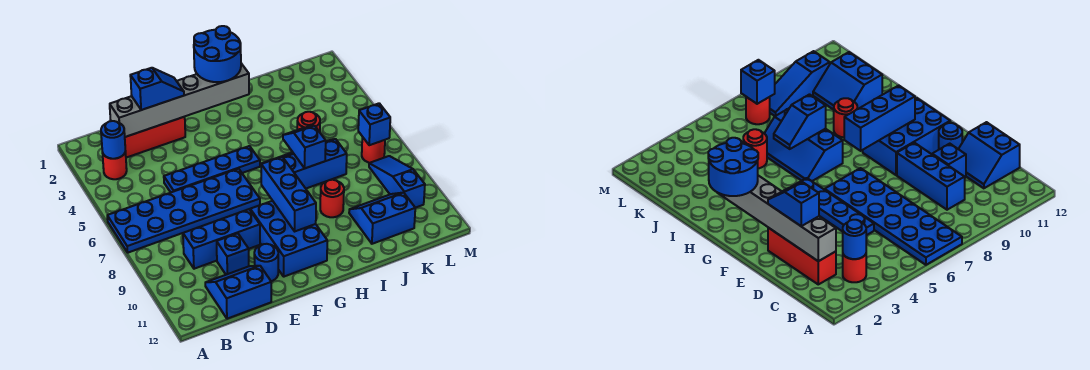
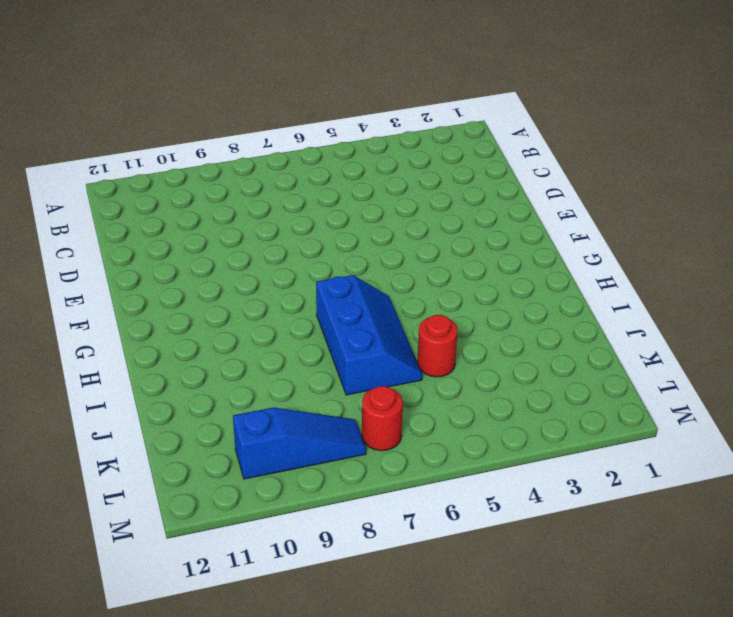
none -> blue plate A6:F7 level 1
none -> red round brick B3 level 1
none -> red brick C2:E2 level 1

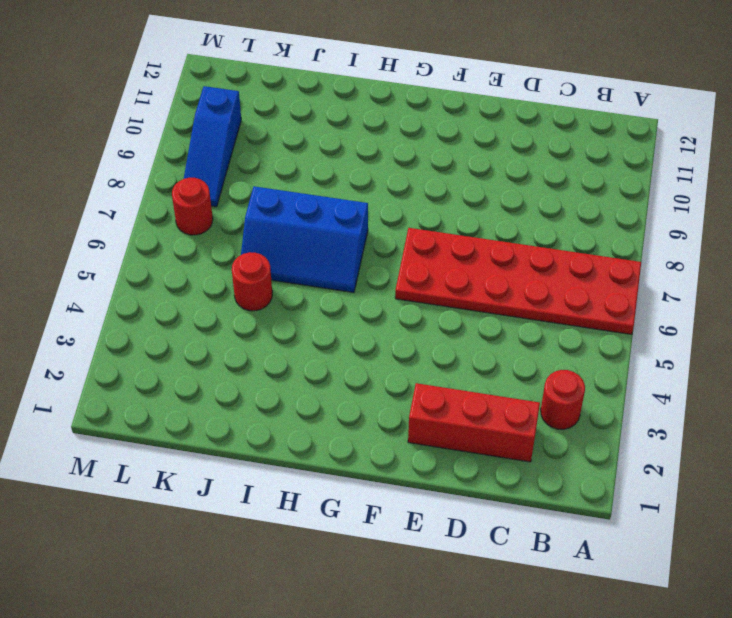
red plate A6:F7 level 1 -> blue plate A6:F7 level 1
none -> blue brick C9:E9 level 1
none -> blue slope C11:D12 level 1 top 12
none -> blue plate D5:G5 level 1

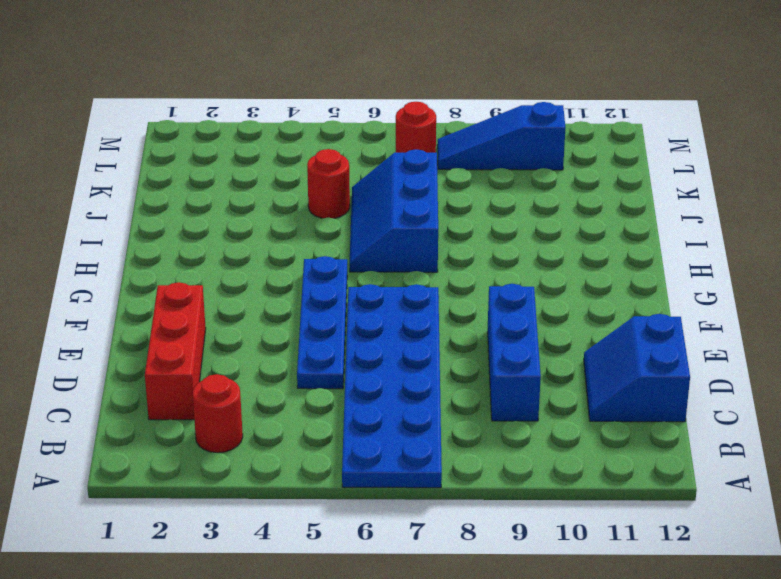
none -> blue brick D10 level 1
none -> blue round brick E11 level 1
none -> blue brick F9:G11 level 1

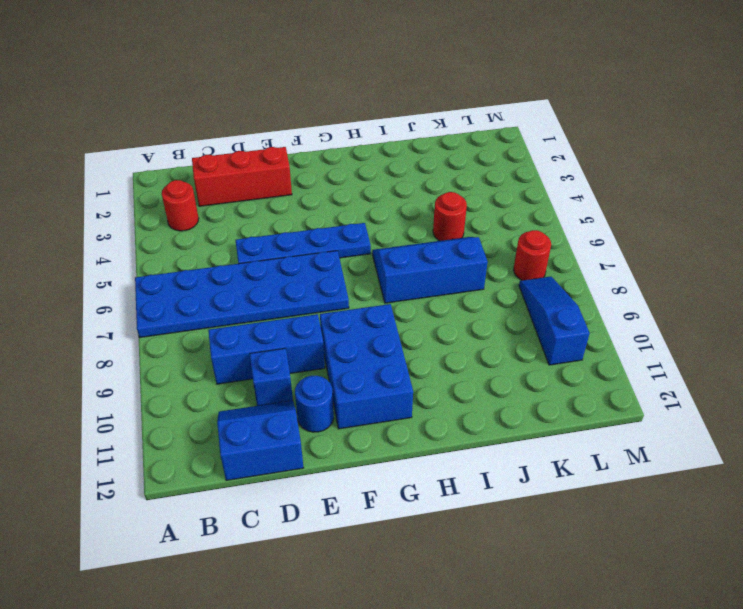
none -> red round brick I9 level 1
none -> blue slope J10:K11 level 1 top 11
none -> blue round brick B3 level 2

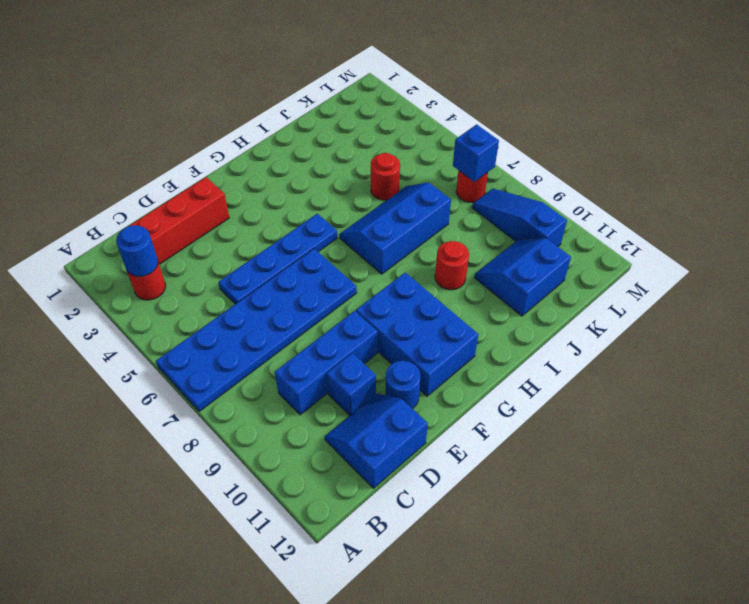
none -> grey brick C2:H2 level 2
none -> blue brick G8:G10 level 2
none -> blue slope I6:I7 level 2 top 7

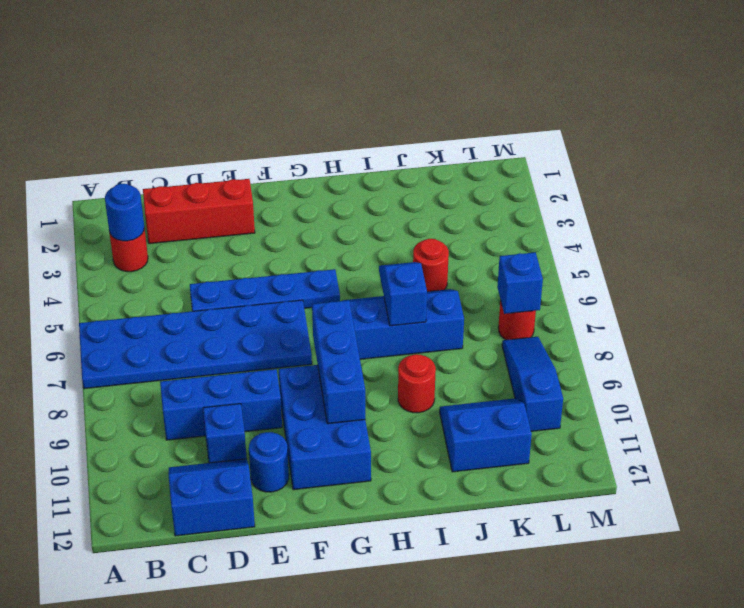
none -> grey brick C2:H2 level 2
none -> blue slope D2:E2 level 3 top D
none -> blue round brick G1:H2 level 3

